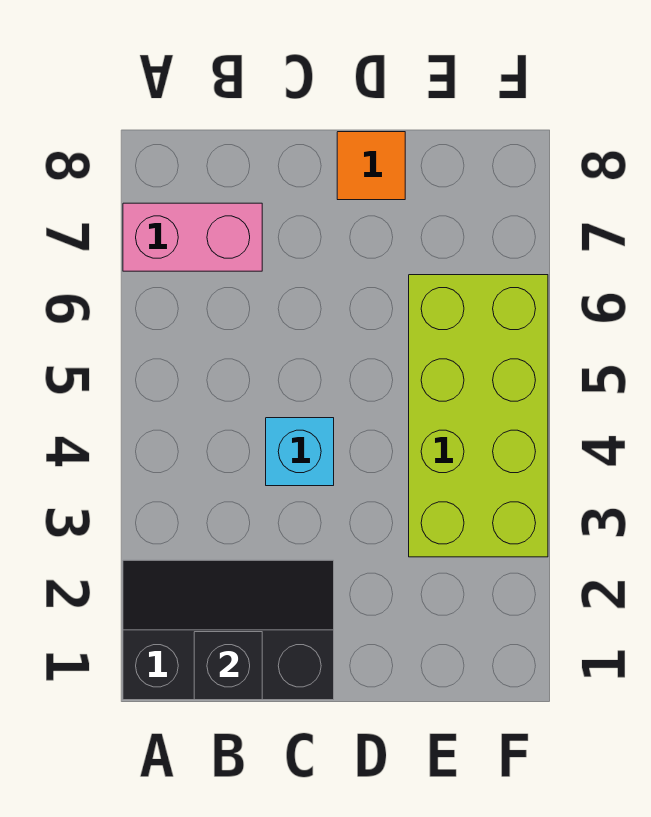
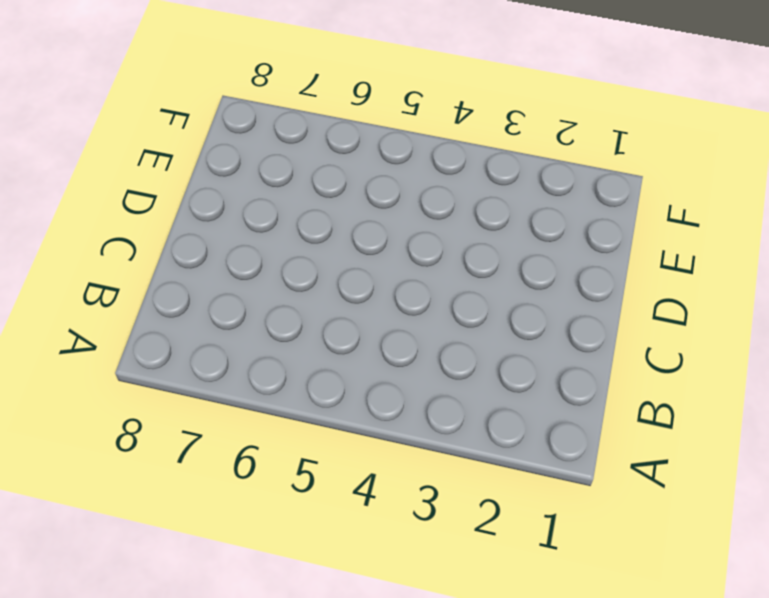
none -> black slope A1:C2 level 1 top 1
none -> pink brick A7:B7 level 1

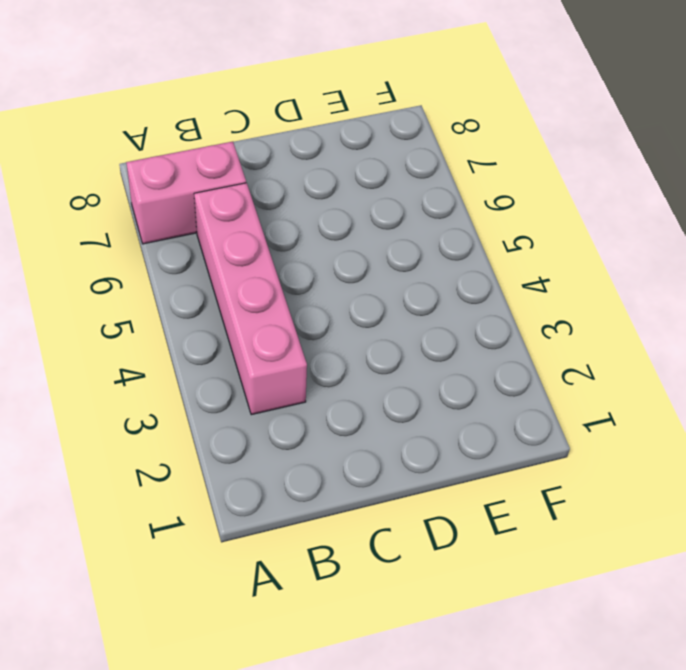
pink brick B3:B6 level 1 -> none
none -> black slope A1:C2 level 1 top 1
none -> cyan brick C4 level 1

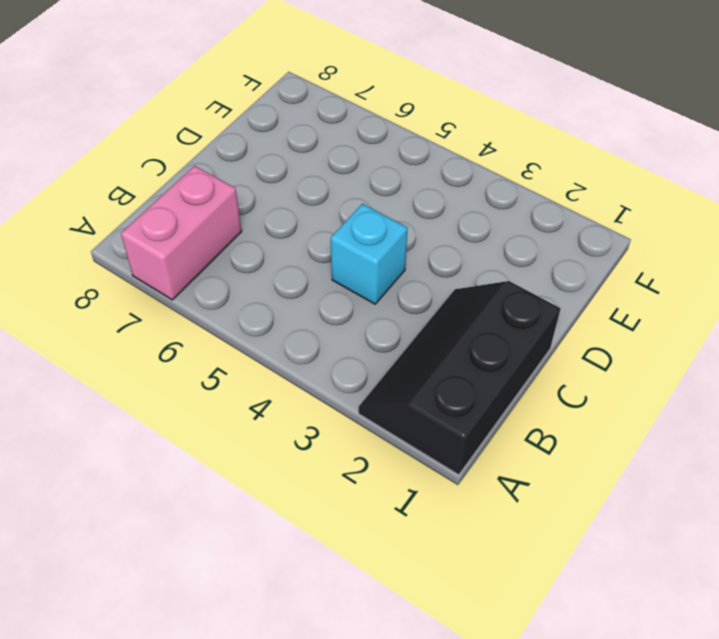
none -> orange tile D8 level 1
none -> lime brick E3:F6 level 1

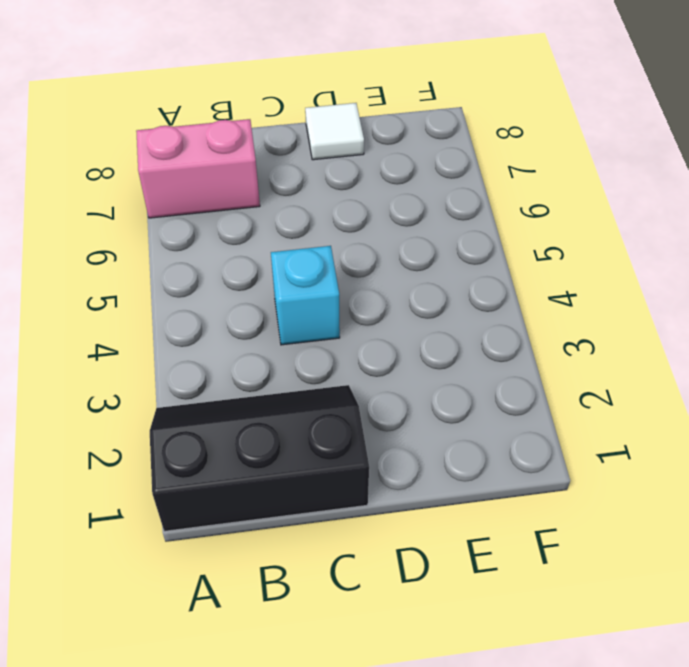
white tile D8 level 1 -> orange tile D8 level 1
none -> lime brick E3:F6 level 1
none -> black brick B1 level 2

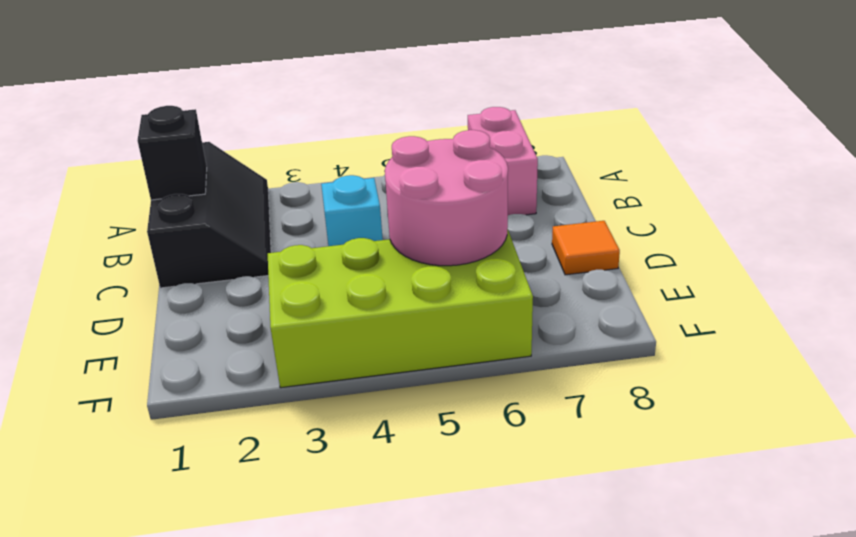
pink round brick D5:E6 level 2 -> none

